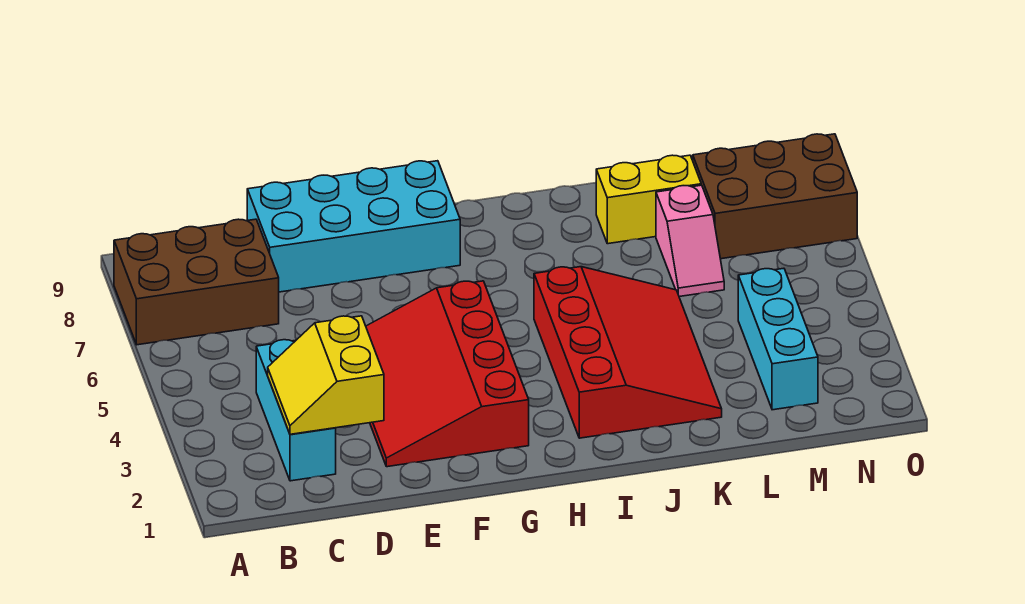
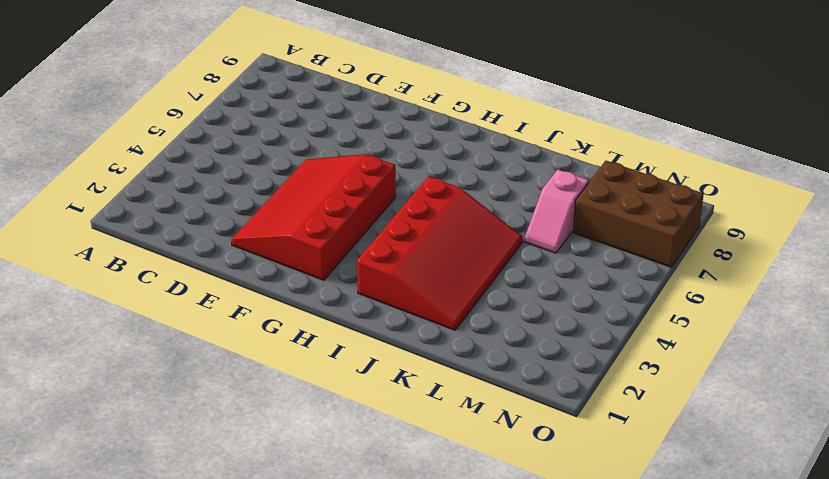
none -> brown brick A7:C8 level 1
none -> cyan brick C2:C4 level 1

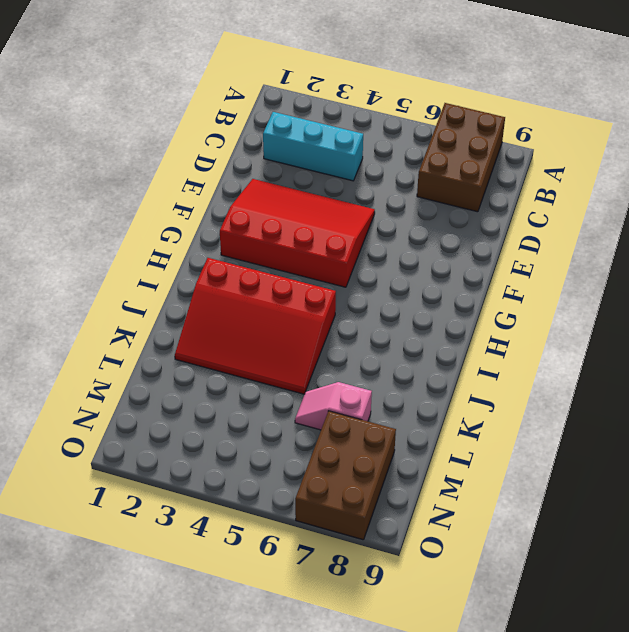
none -> cyan brick D8:G9 level 1
none -> yellow brick K8:L8 level 1

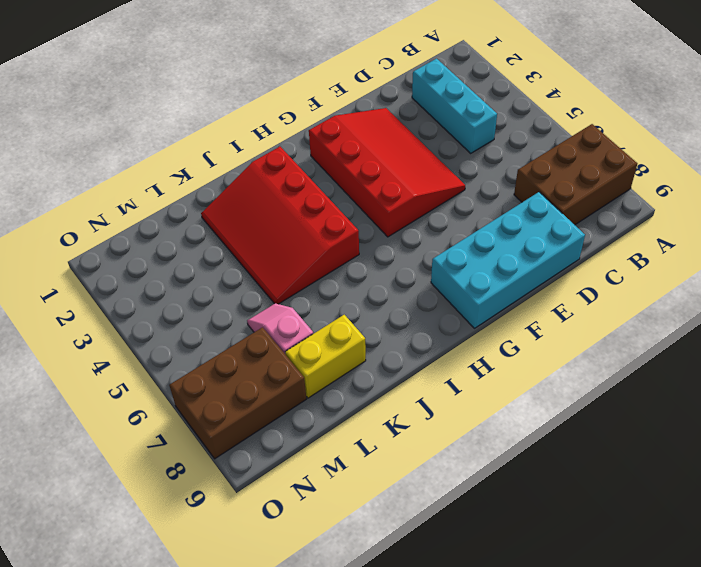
none -> cyan brick M2:M4 level 1
none -> yellow slope C2:D3 level 2 top D

